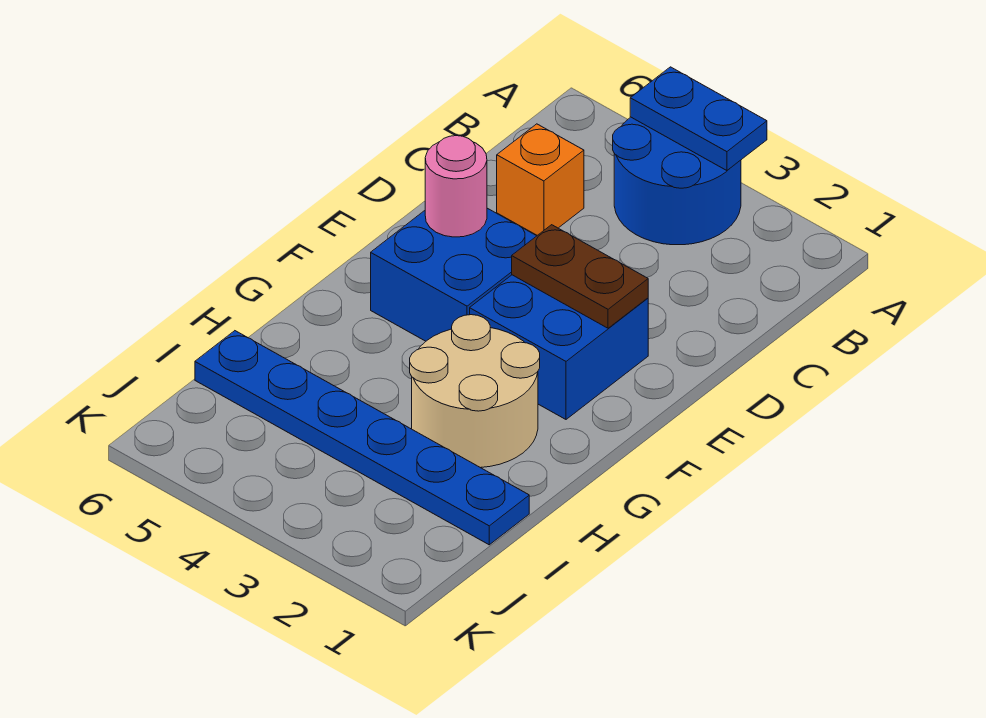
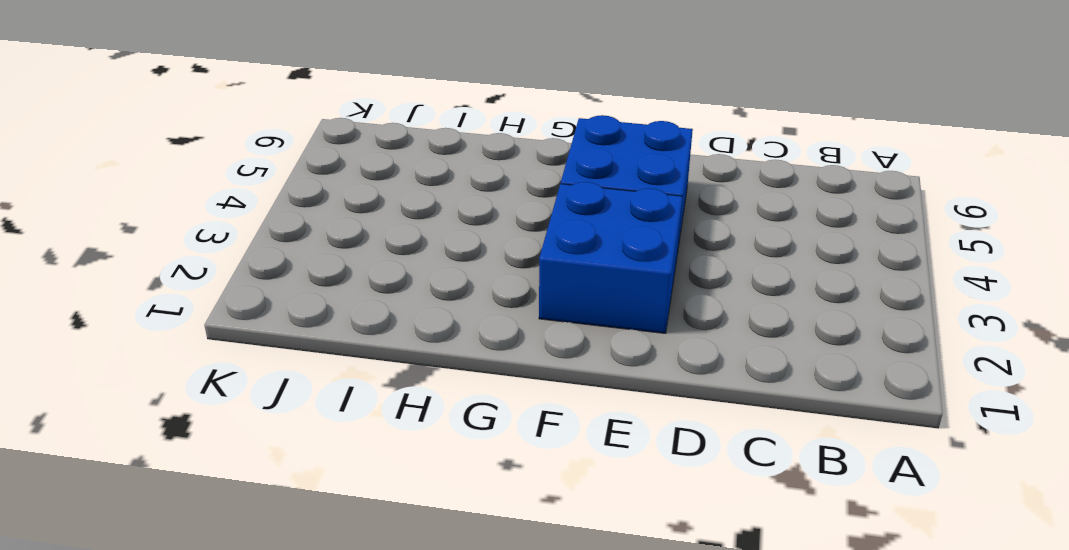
none -> blue round brick A3:B4 level 1
none -> orange brick C5 level 1

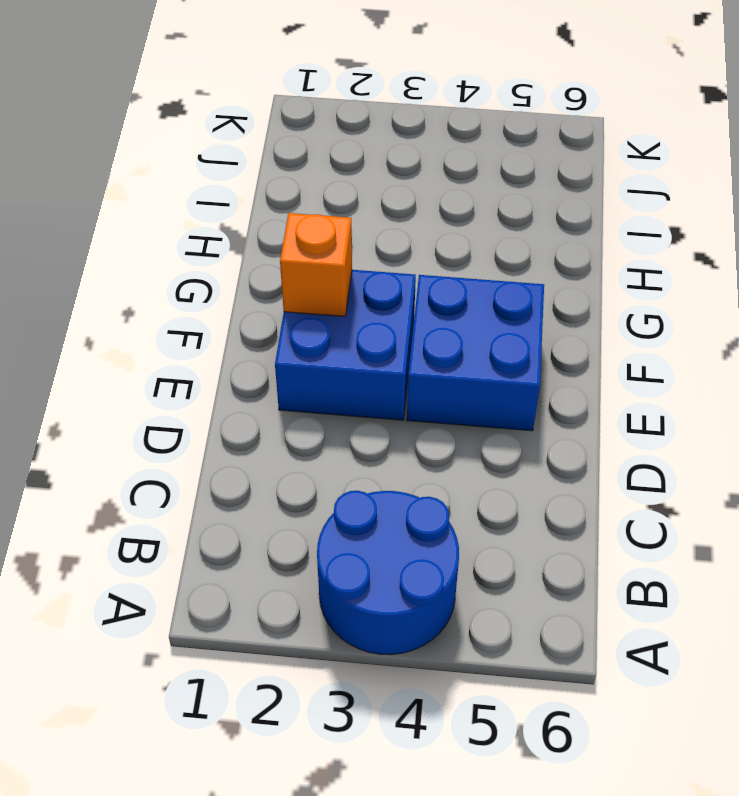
orange brick F2 level 2 -> orange brick C5 level 1
none -> tan round brick G2:H3 level 1
none -> blue plate I1:I6 level 1

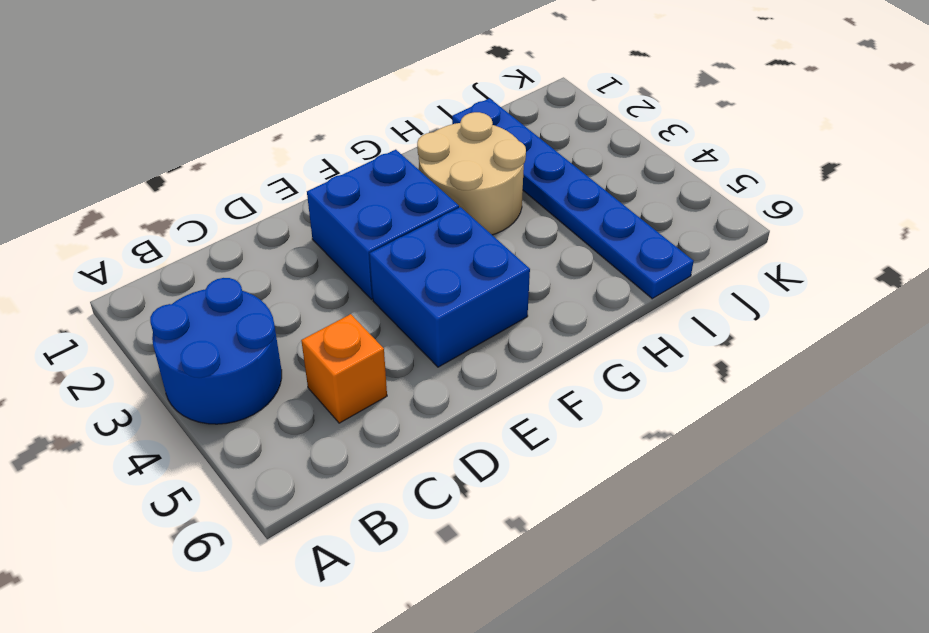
none -> blue plate A3:A4 level 2
none -> brown plate E2:E3 level 2

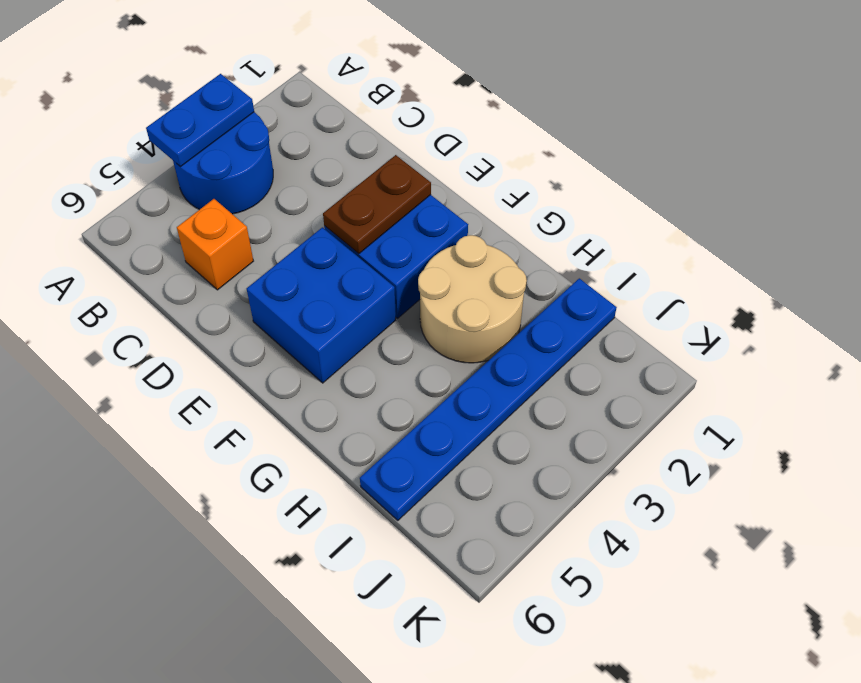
none -> pink round brick E5 level 2

